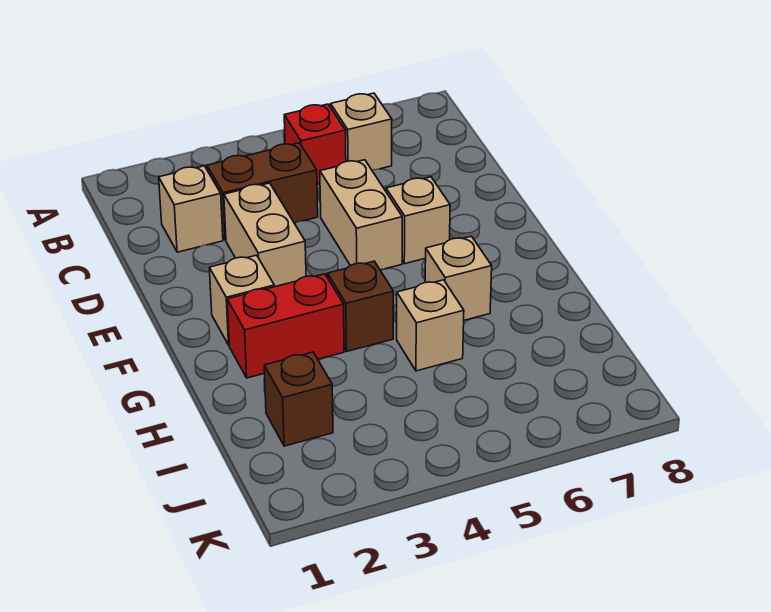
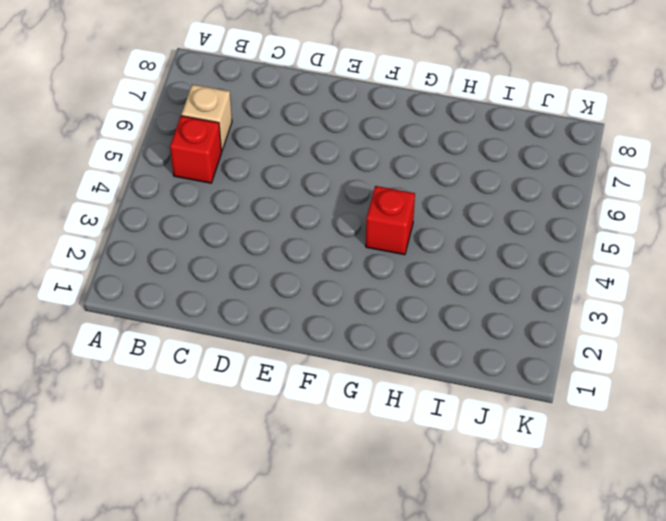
red brick G4 level 1 -> brown brick G4 level 1
none -> tan brick C2 level 1
none -> brown brick C3:C4 level 1
none -> tan brick D3:E3 level 1

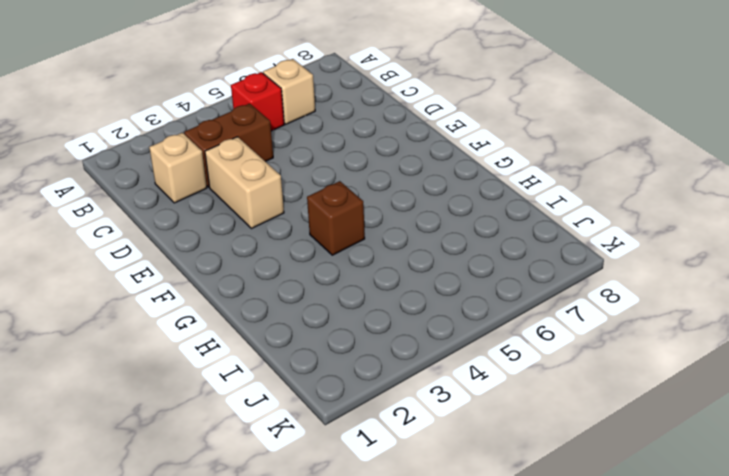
none -> tan brick D5:E5 level 1
none -> tan brick E6 level 1
none -> tan brick F2 level 1

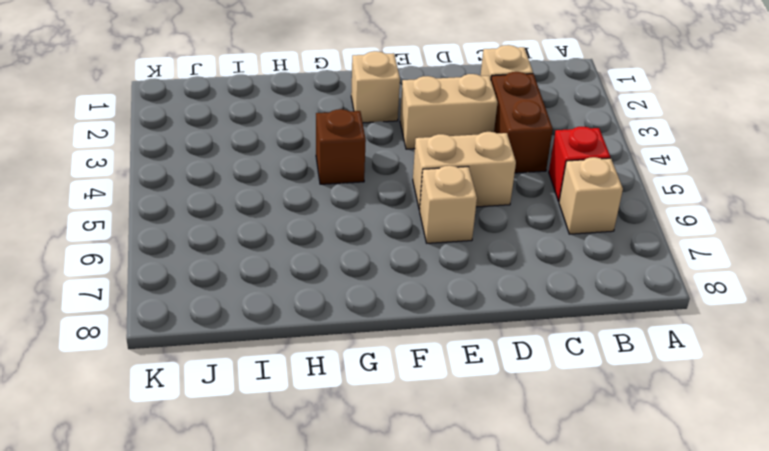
none -> red brick G2:G3 level 1
none -> tan brick G6 level 1
none -> tan brick H5 level 1

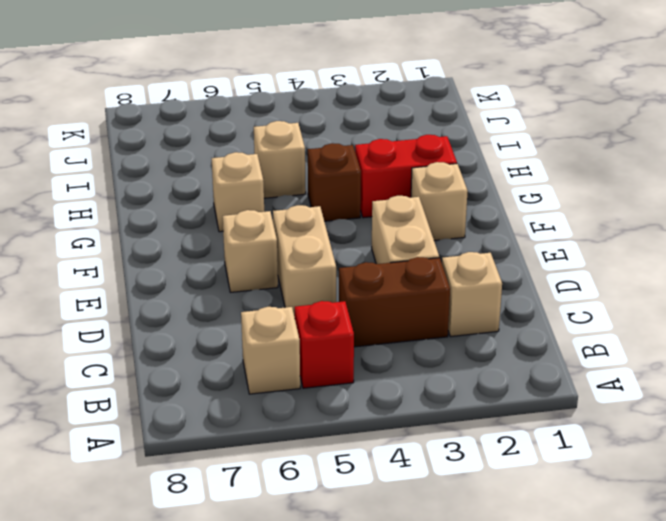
none -> brown brick I2 level 1

